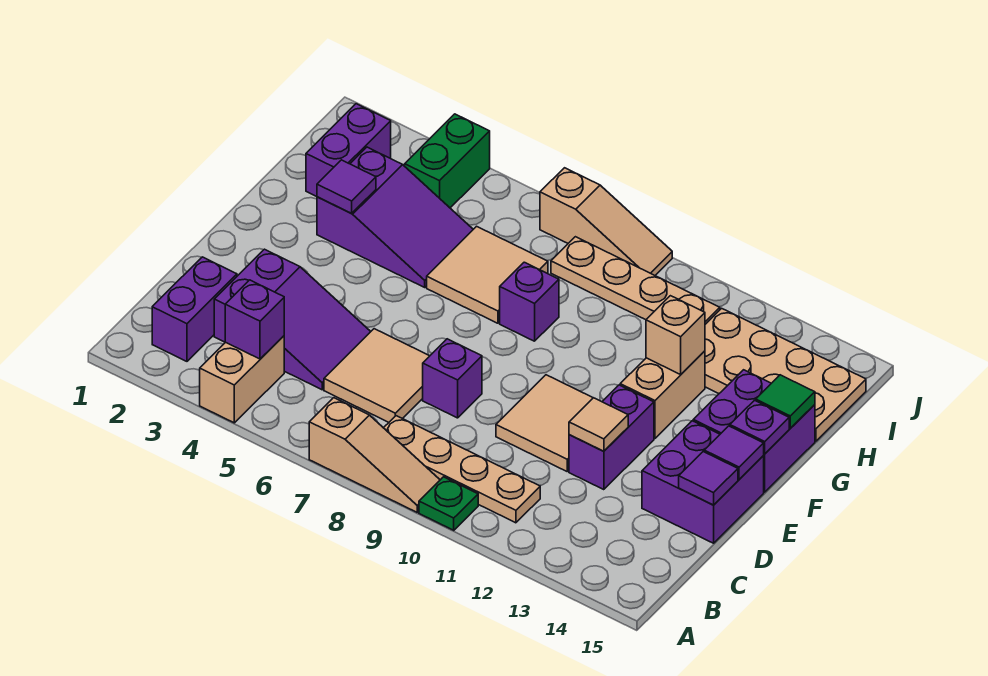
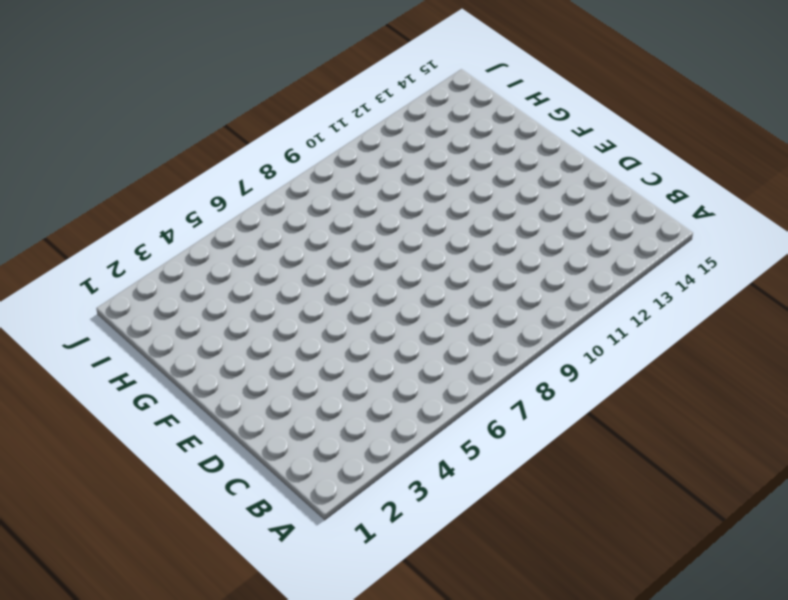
none -> tan brick A4:B4 level 1
none -> tan slope A7:A9 level 1 top 7
none -> green plate A10 level 1

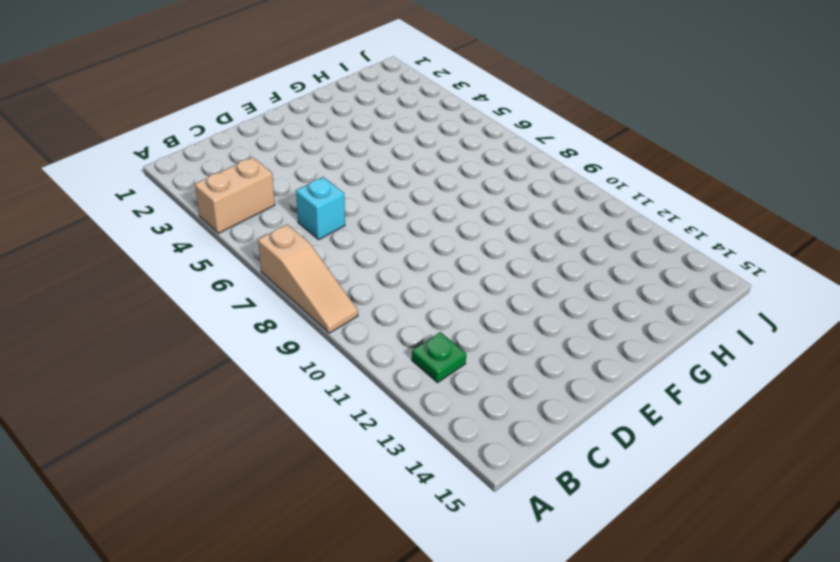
green plate B12 level 1 -> green plate A10 level 1
cyan brick C6 level 1 -> tan tile C6:D7 level 1
none -> purple brick B2:C2 level 1
none -> tan plate B8:B11 level 1
none -> purple slope C3:D5 level 1 top 3

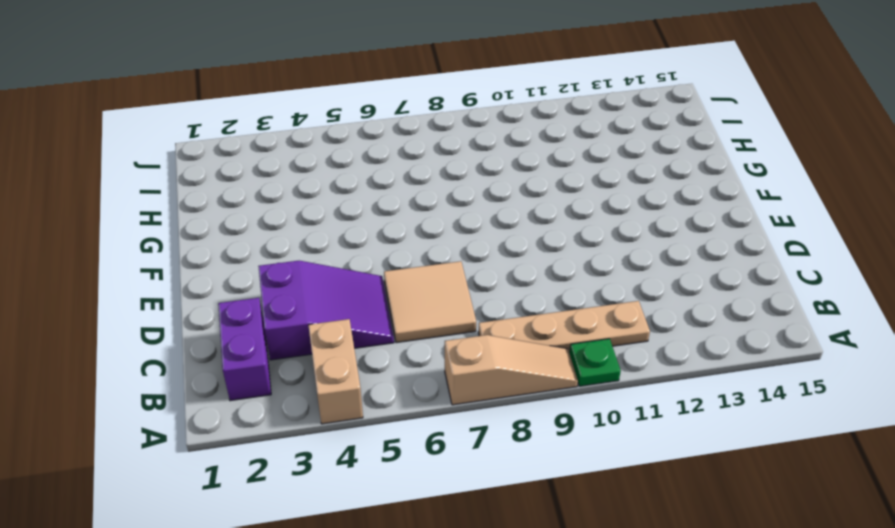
none -> purple brick D8 level 1
none -> tan tile D10:E11 level 1
none -> purple brick D12:E12 level 1

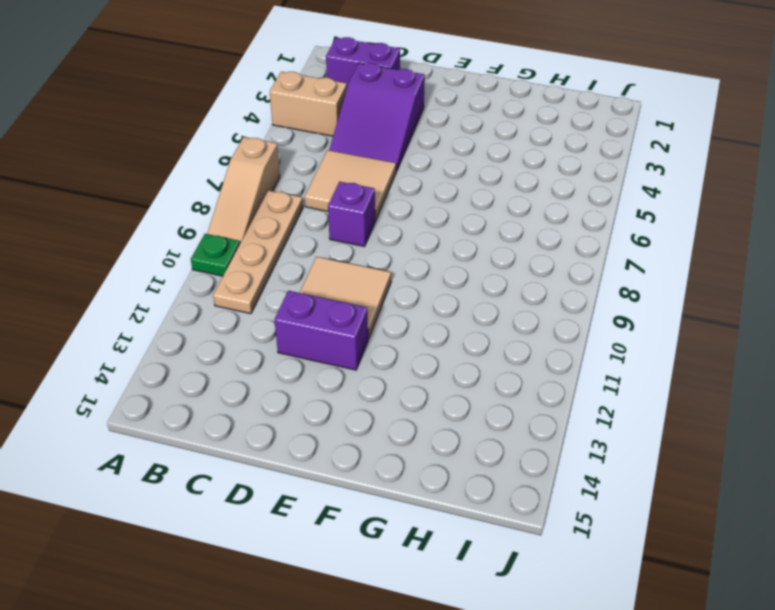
none -> purple brick D14:E15 level 1
none -> tan brick F12:G12 level 1
none -> purple brick F14:G15 level 1

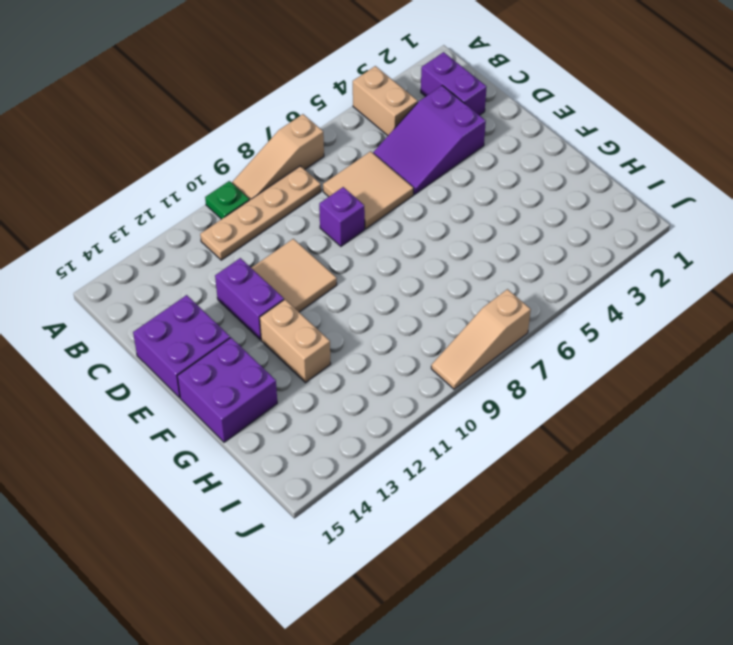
none -> purple slope G3:H5 level 1 top 3
none -> tan tile G6:H7 level 1
none -> purple brick G8 level 1

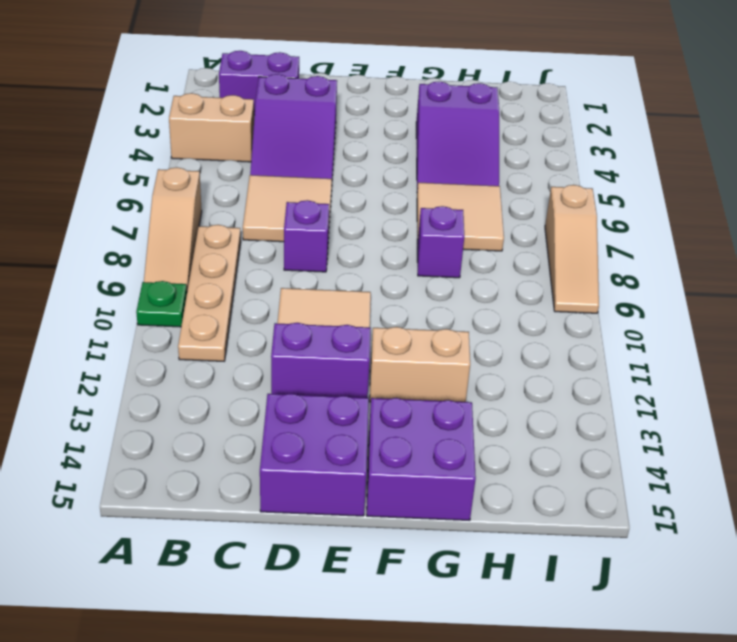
none -> purple brick H2:I2 level 1
none -> tan plate H12:I15 level 1
none -> green brick I4:J4 level 1

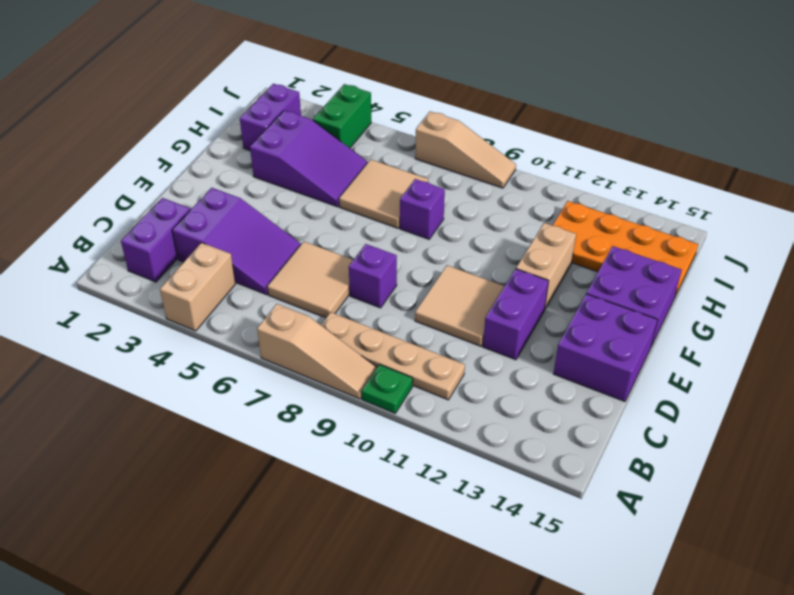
orange plate H12:I15 level 1 -> tan plate H12:I15 level 1
none -> tan plate I8:I11 level 1
none -> purple brick B4 level 2
none -> tan tile D12 level 2

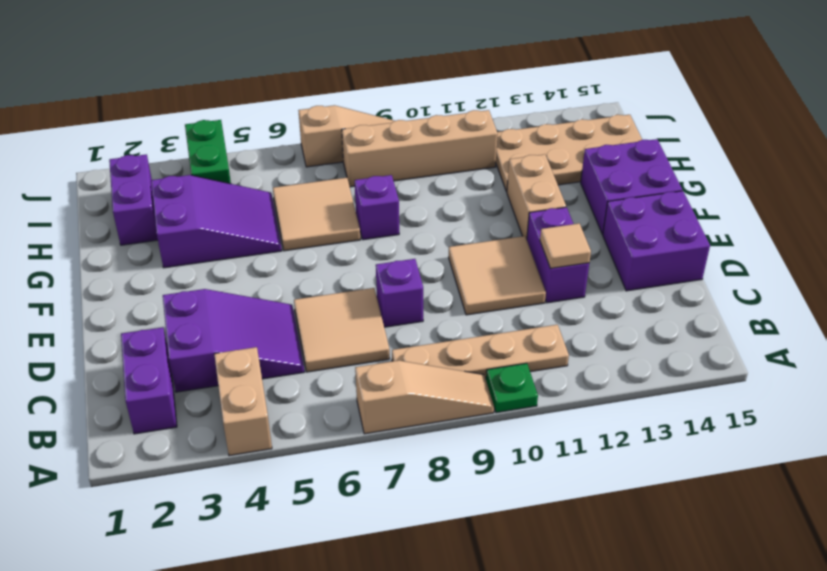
tan brick I8:I11 level 1 -> tan plate I8:I11 level 1
none -> purple brick B4 level 2
none -> purple tile D15 level 2
none -> purple tile E15 level 2

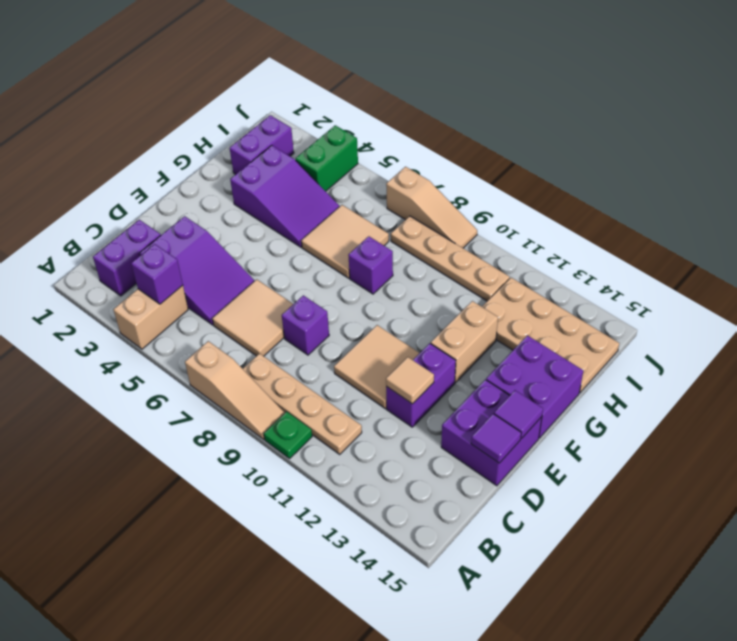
none -> purple plate F15 level 2
none -> purple tile G3 level 2
none -> tan brick G12 level 2

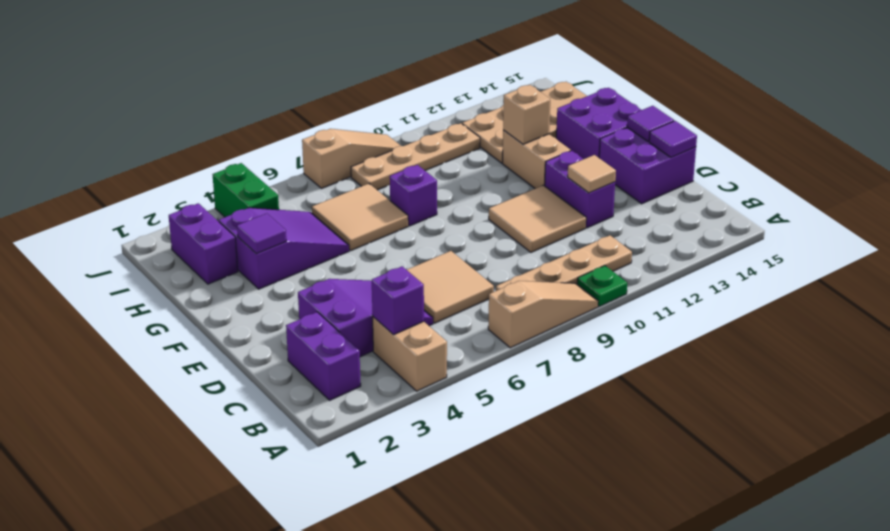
none -> purple brick D8 level 1
none -> purple plate F15 level 2
none -> green tile G15 level 2

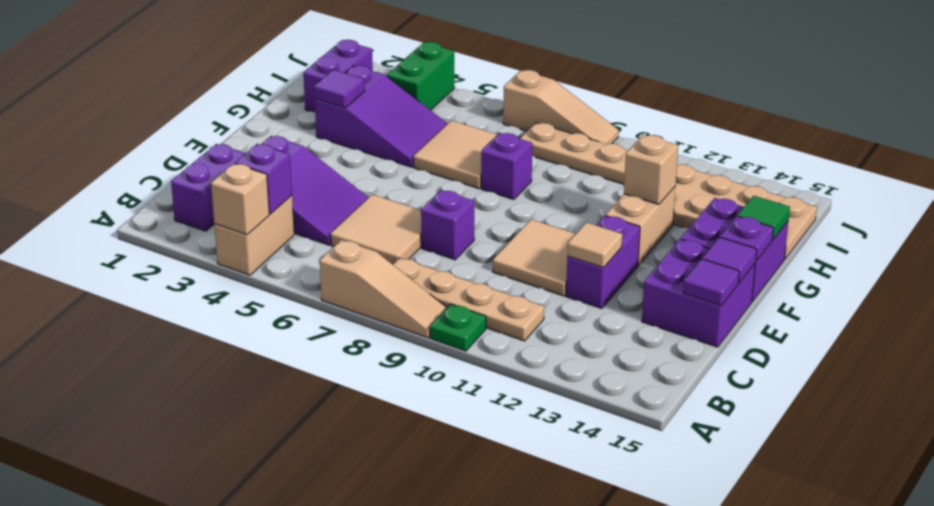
tan brick A4 level 2 -> none

